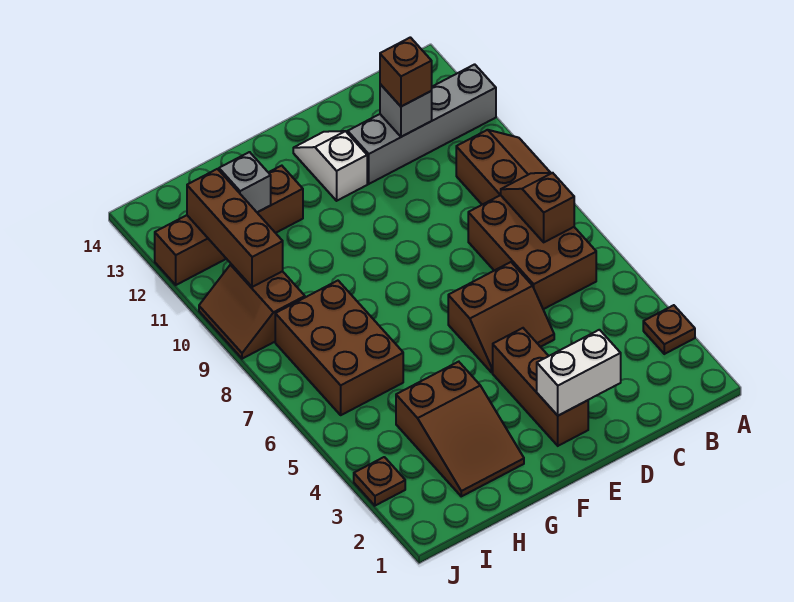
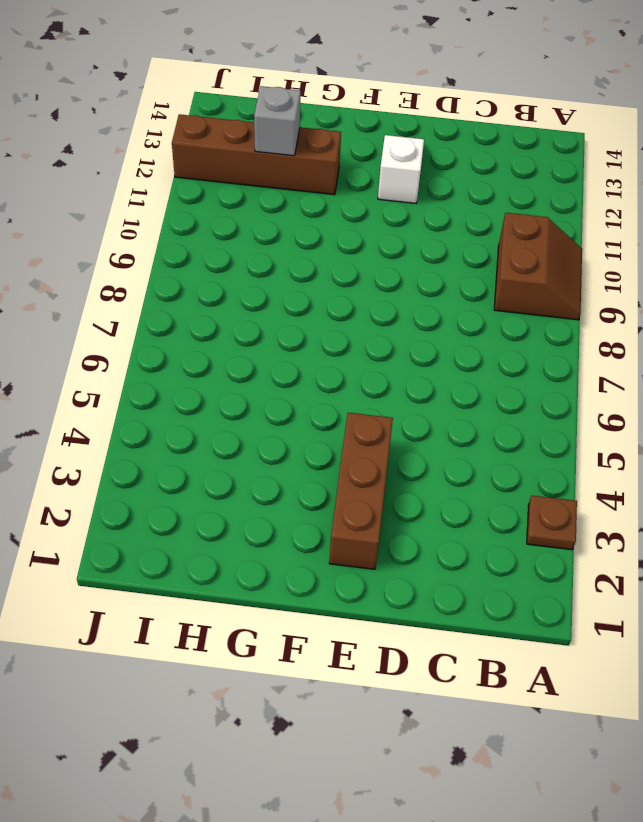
none -> grey brick A12:D12 level 1
none -> brown brick B6:C8 level 1
none -> brown slope D5:E6 level 1 top 6

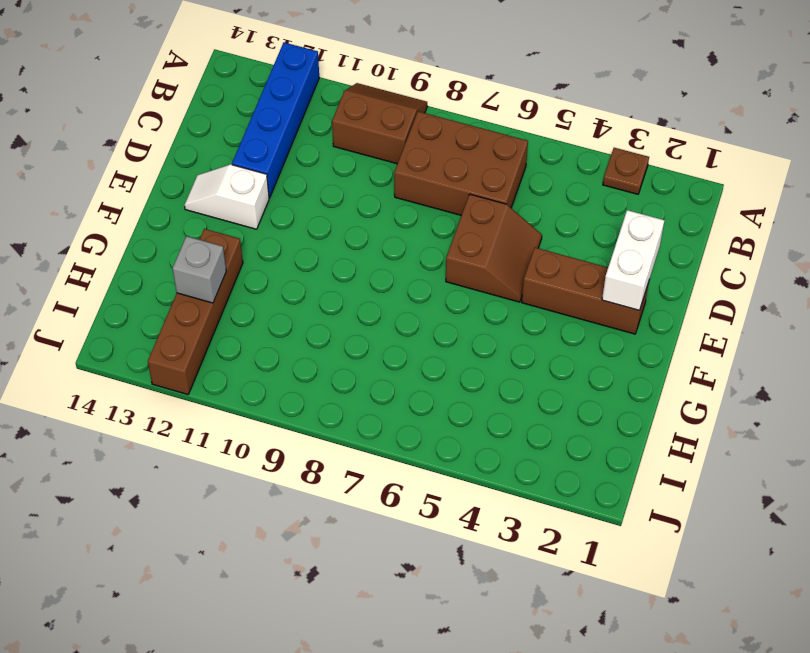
blue brick A12:D12 level 1 -> grey brick A12:D12 level 1
none -> brown slope G2:H4 level 1 top 4
none -> brown brick H6:I8 level 1
none -> brown slope I9:J10 level 1 top I

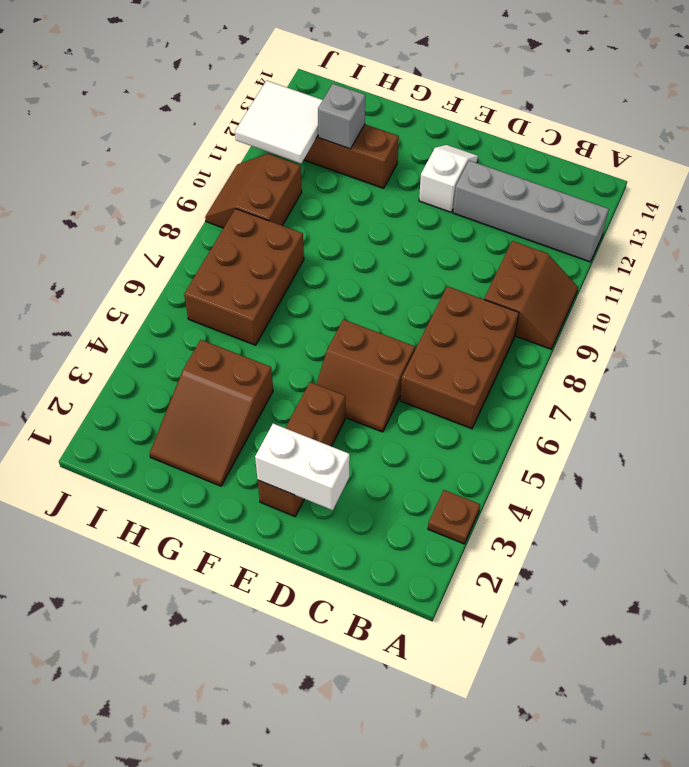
white tile I11:J12 level 2 -> brown brick I10:I12 level 2
none -> brown plate J3 level 1
none -> brown slope B7:B8 level 2 top 7
none -> grey brick C12 level 2

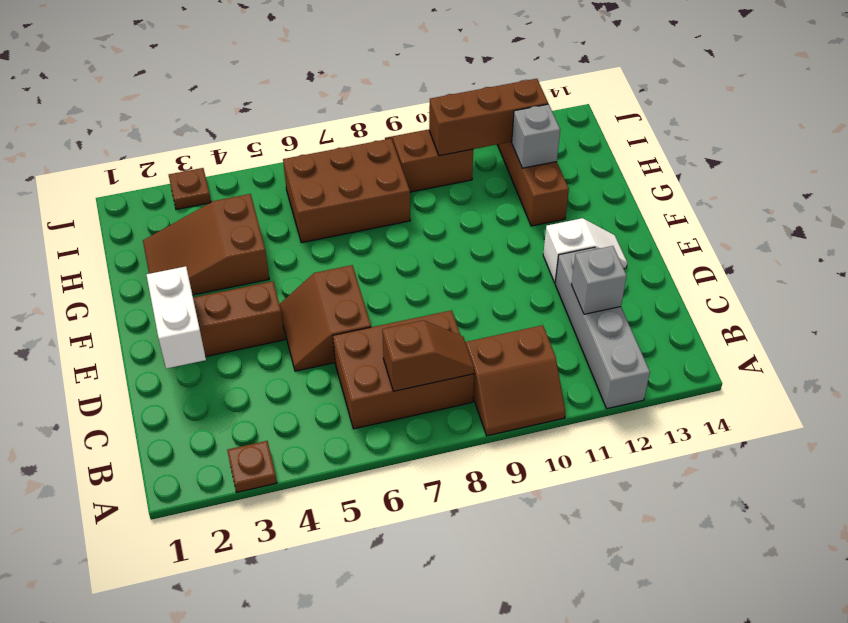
none -> brown brick C12 level 3

